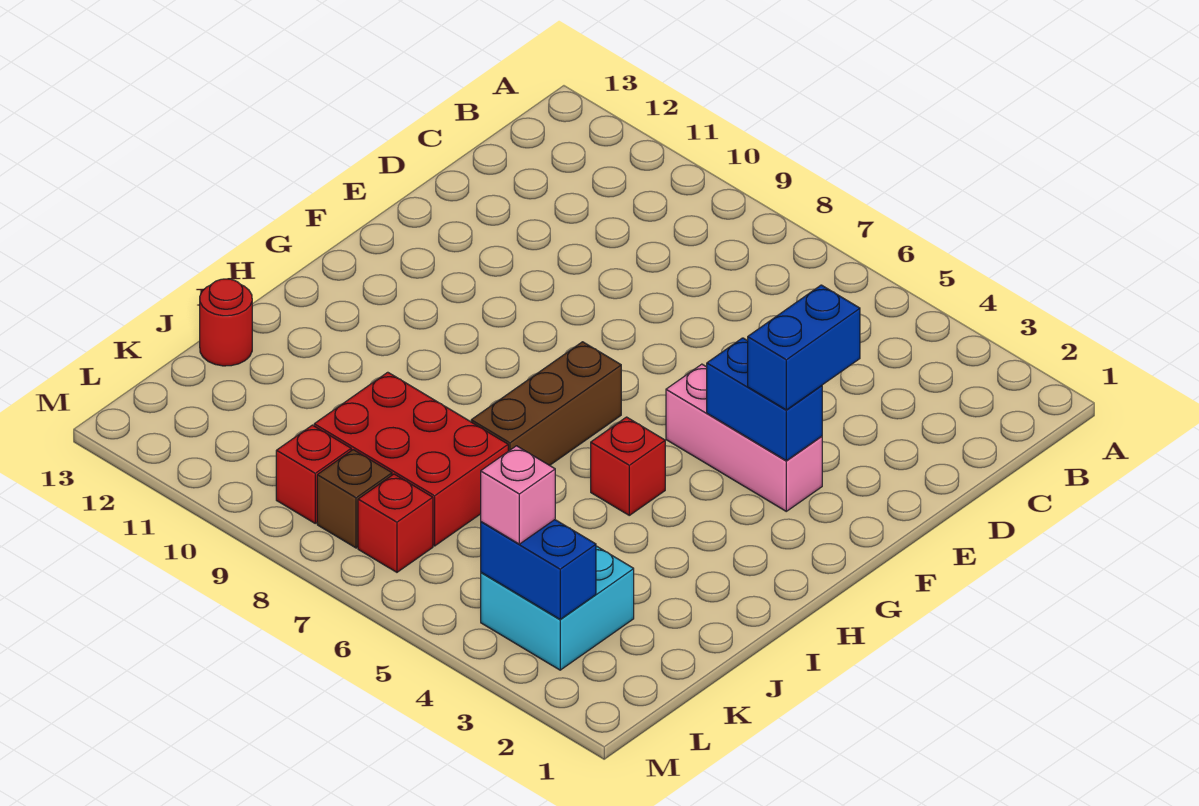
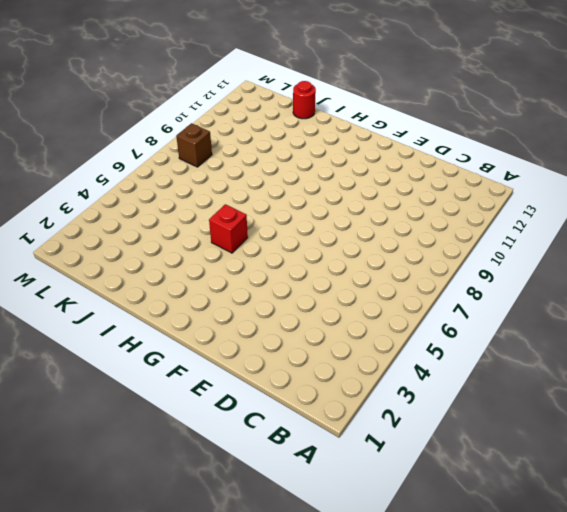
none -> pink brick F3:F5 level 1
none -> brown brick G7:I7 level 1
none -> red brick J7:K9 level 1

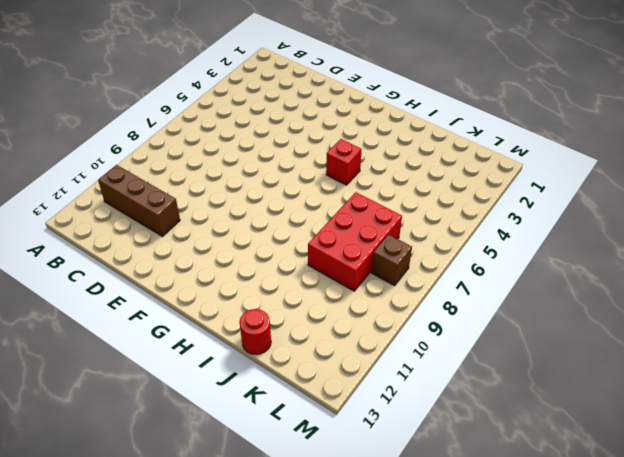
brown brick B11:D11 level 1 -> brown brick G7:I7 level 1
none -> pink brick F3:F5 level 1
none -> cyan brick K3:L4 level 1
none -> red brick L7 level 1

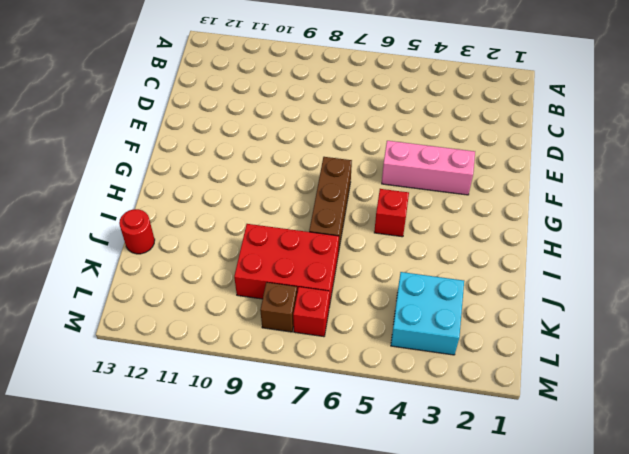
none -> red brick L9 level 1
none -> blue brick F3:F4 level 2
none -> blue brick L3:L4 level 2

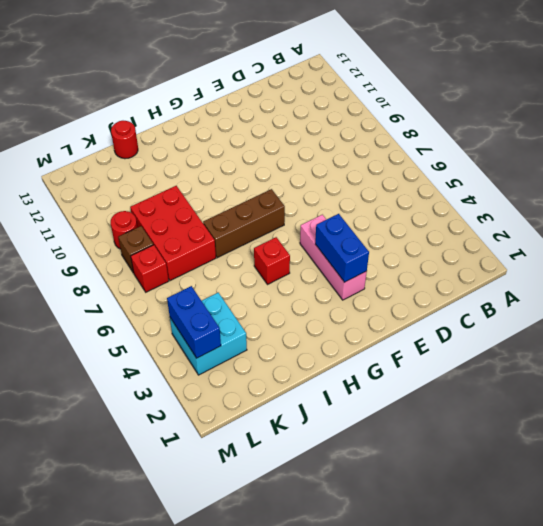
red round brick L9 level 1 -> red brick L9 level 1
none -> blue brick E3:F3 level 3
none -> pink brick L4 level 3

